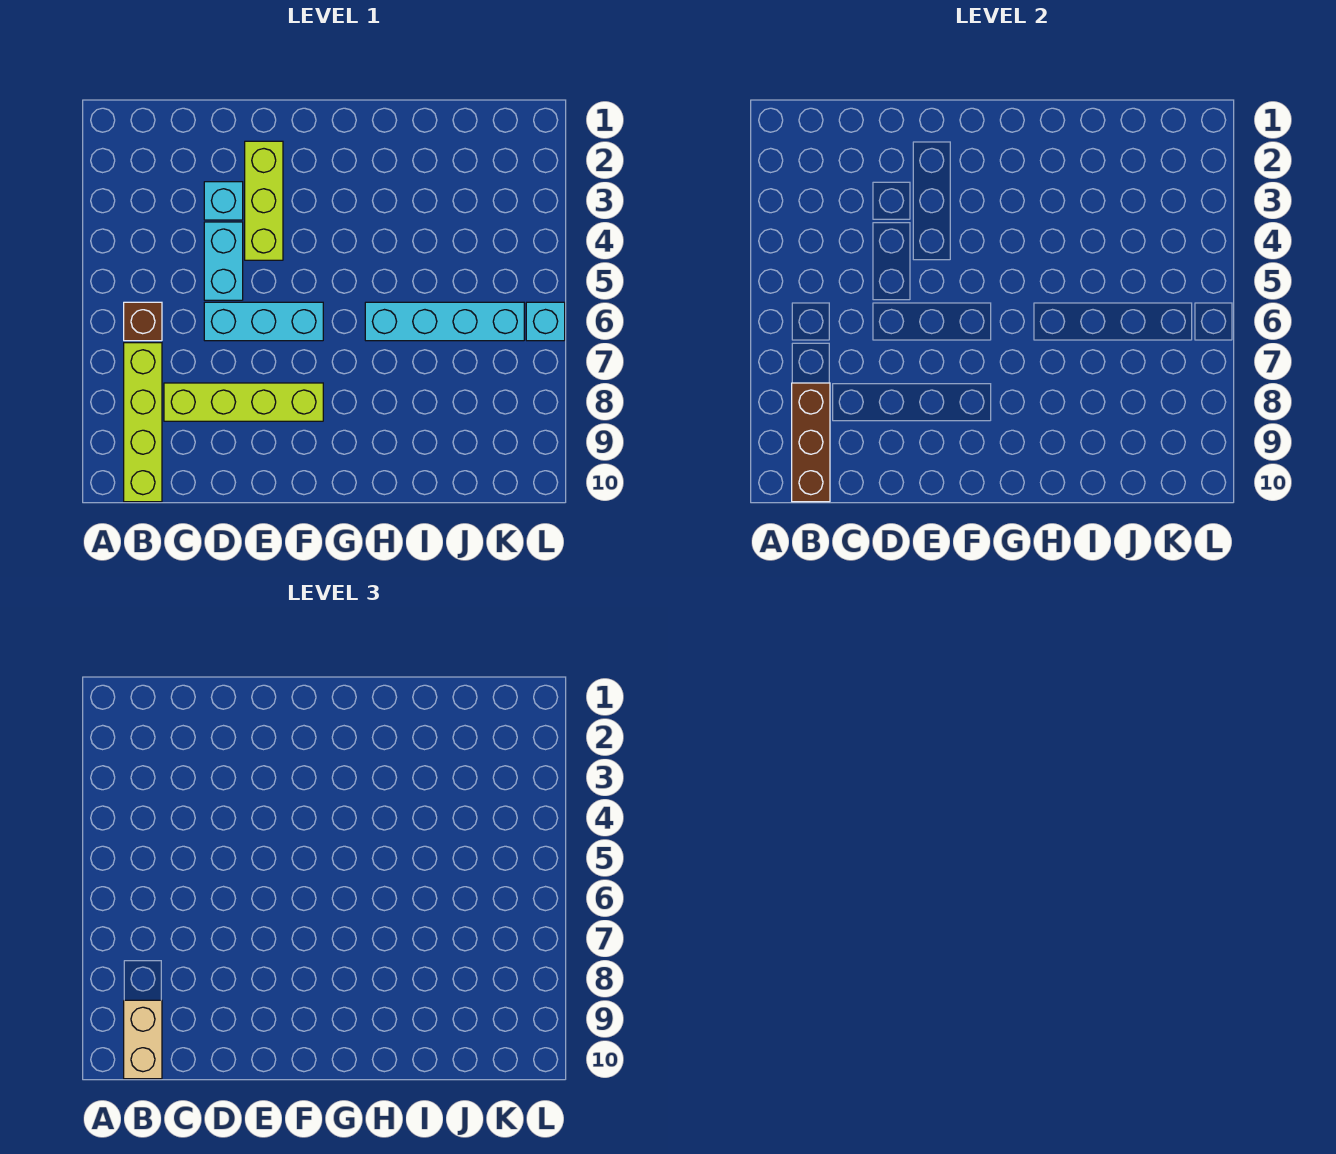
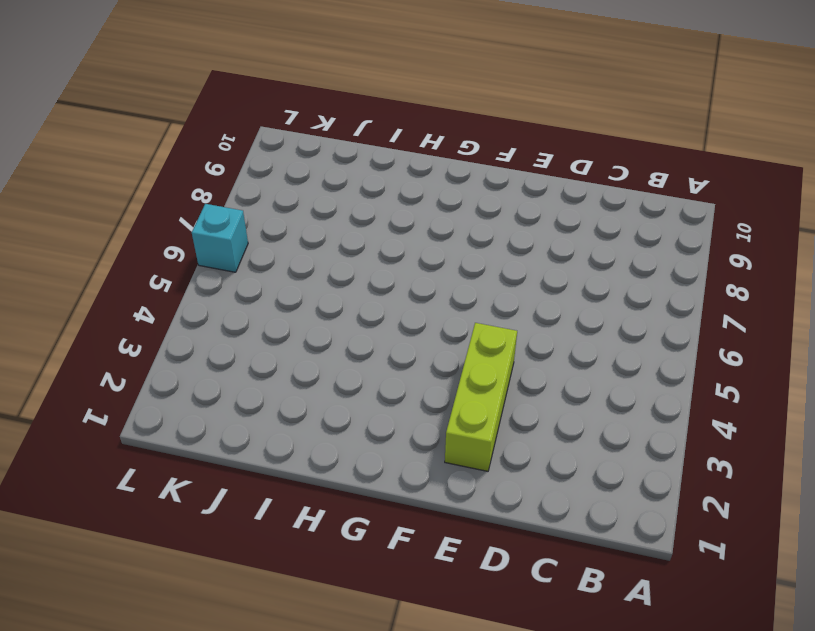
none -> brown brick B6 level 1
none -> lime brick B7:B10 level 1

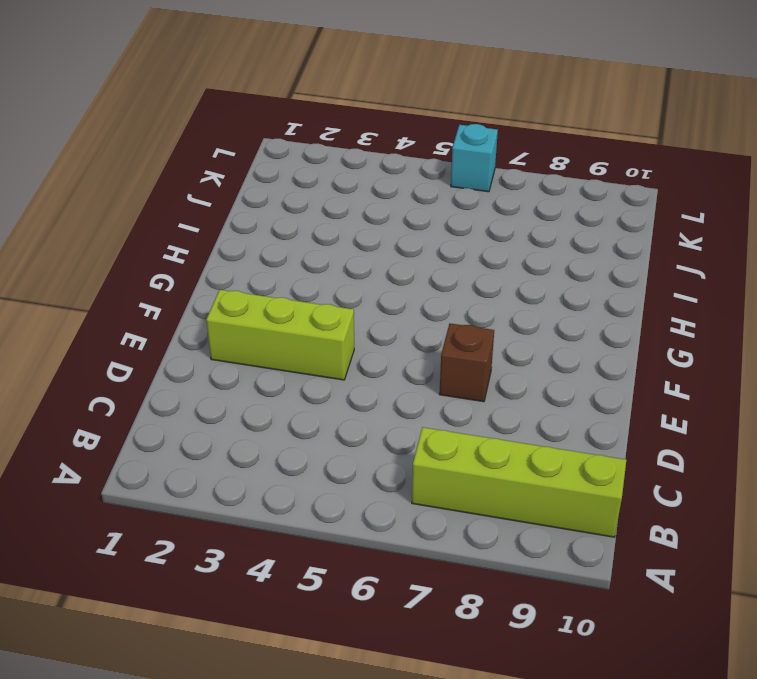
brown brick E7 level 1 -> brown brick B6 level 1
none -> lime brick C8:F8 level 1
none -> cyan brick D3 level 1

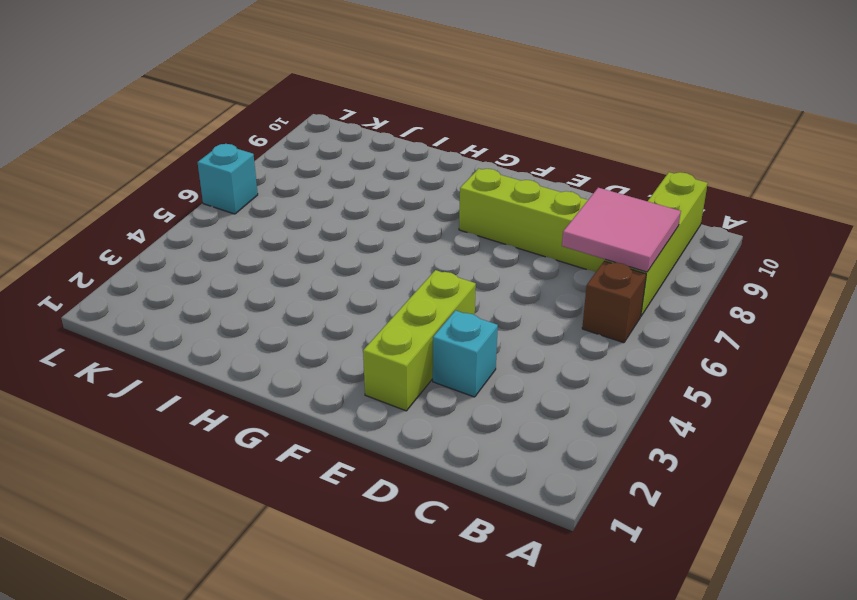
pink tile B7:C8 level 2 -> brown brick B8:B10 level 2
none -> cyan brick D4:D5 level 1
none -> cyan brick D6:F6 level 1

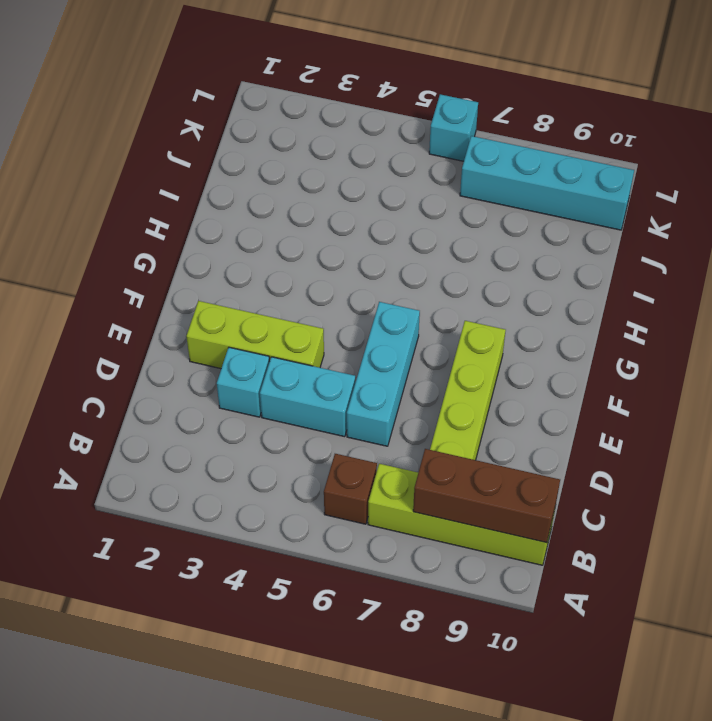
cyan brick K7:K10 level 1 -> cyan brick H6:K6 level 1
none -> tan brick B9:B10 level 3

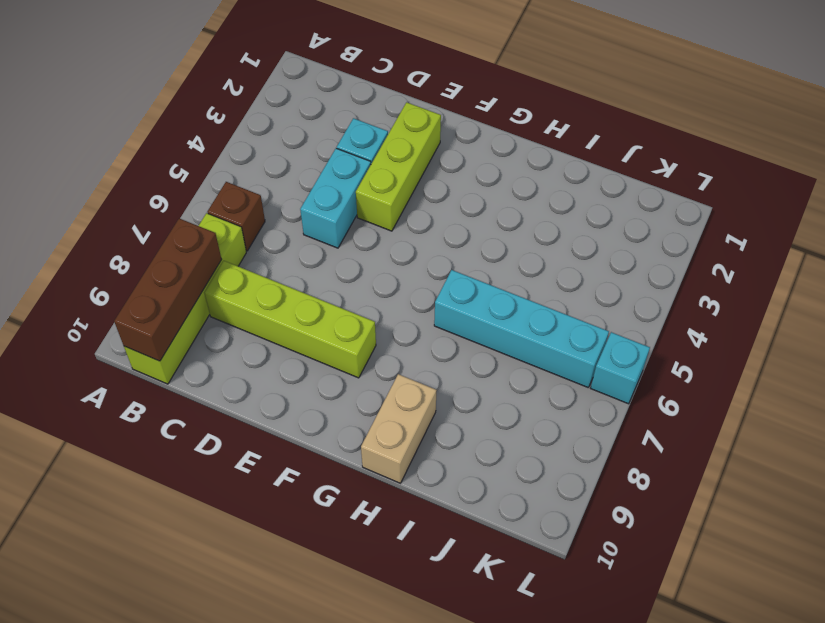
tan brick H9:H10 level 1 -> tan brick B9:B10 level 3
none -> cyan brick D6:F6 level 1

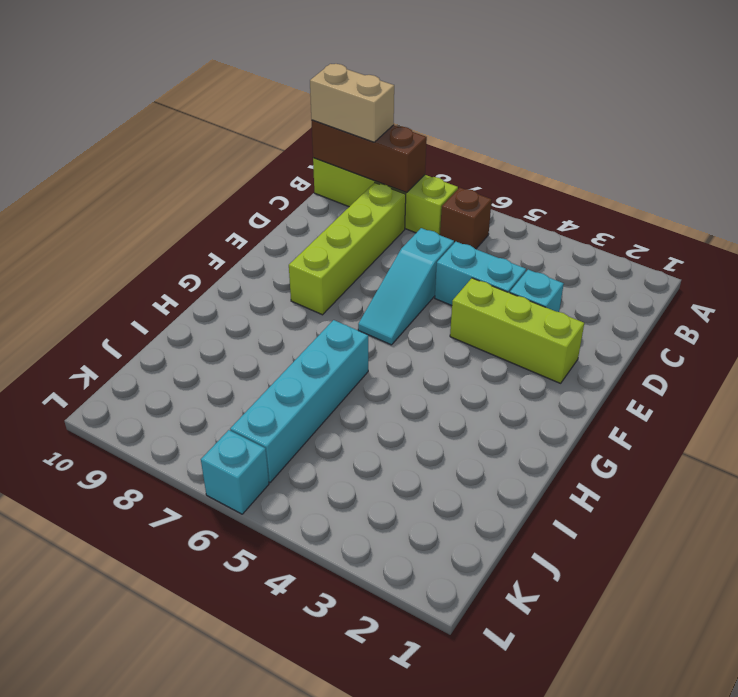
cyan slope D6:F6 level 1 top D -> cyan brick D6:F6 level 1

